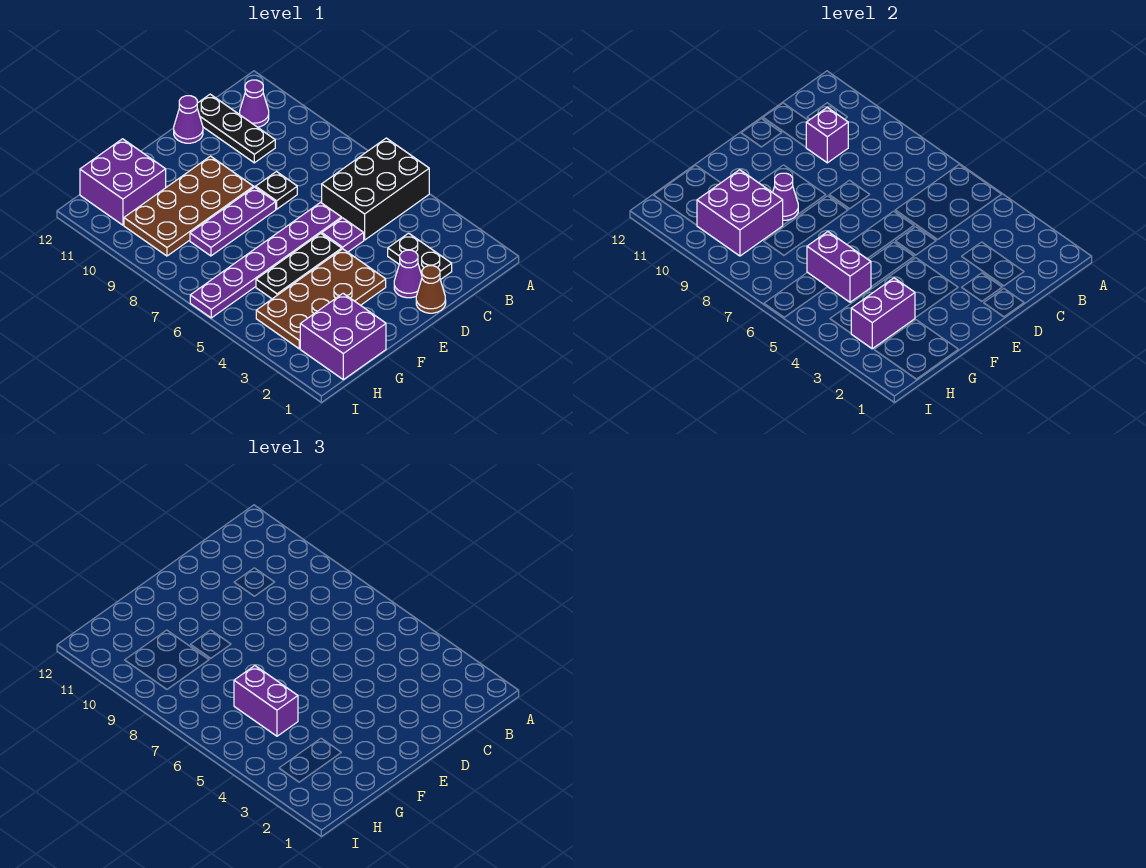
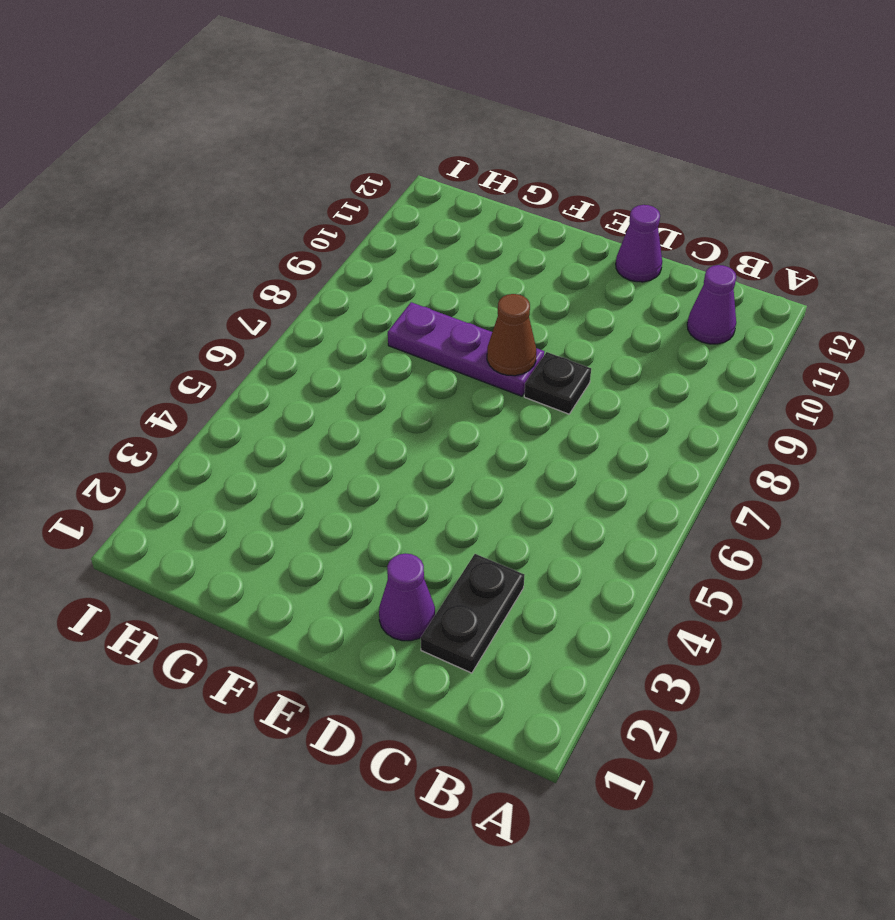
brown cone E8 level 2 -> brown cone D1 level 1
none -> black brick A5:C6 level 1
none -> black plate C10:C12 level 1
none -> purple plate D5 level 1

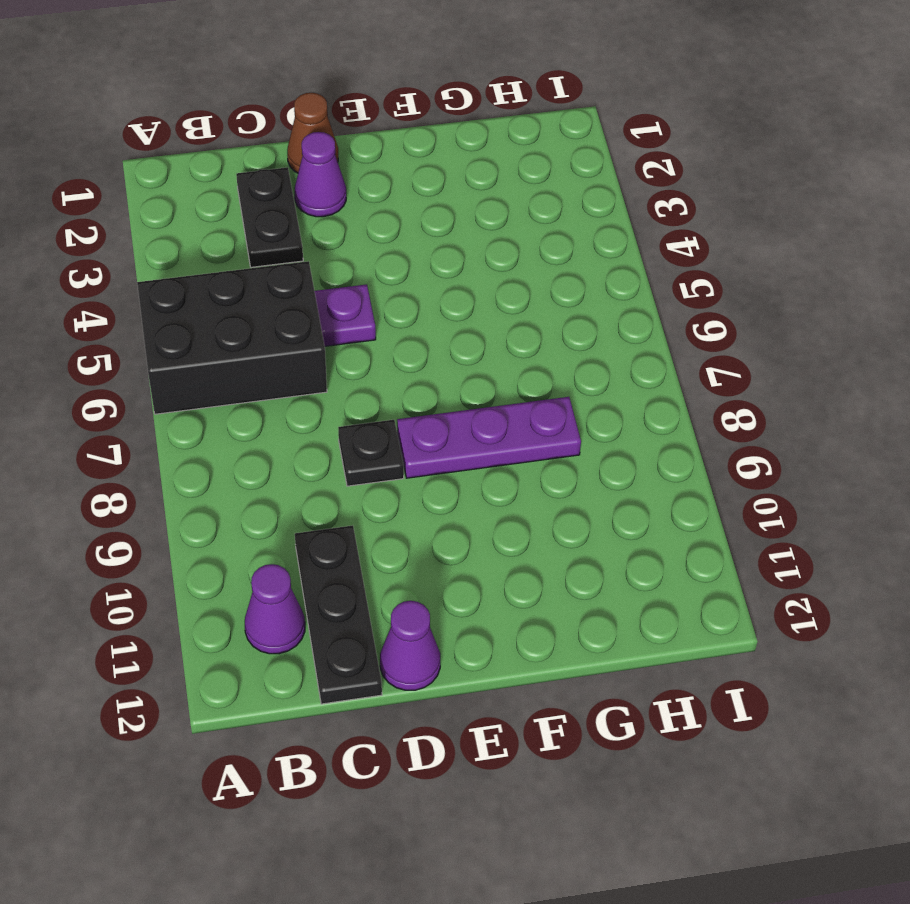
none -> purple plate D6:I6 level 1
none -> brown plate E3:H4 level 1
none -> black plate E5:G5 level 1

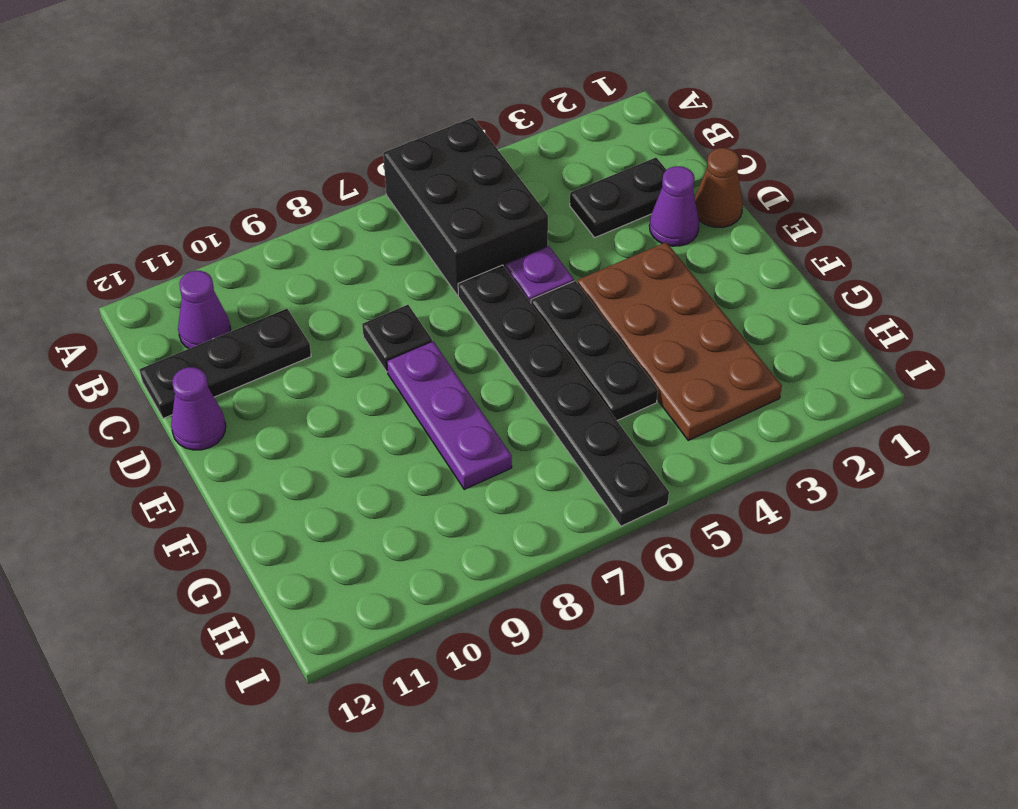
black plate D6:I6 level 1 -> purple plate D6:I6 level 1
none -> brown plate E9:H10 level 1
none -> purple brick G1:H2 level 1
none -> purple brick G11:H12 level 1

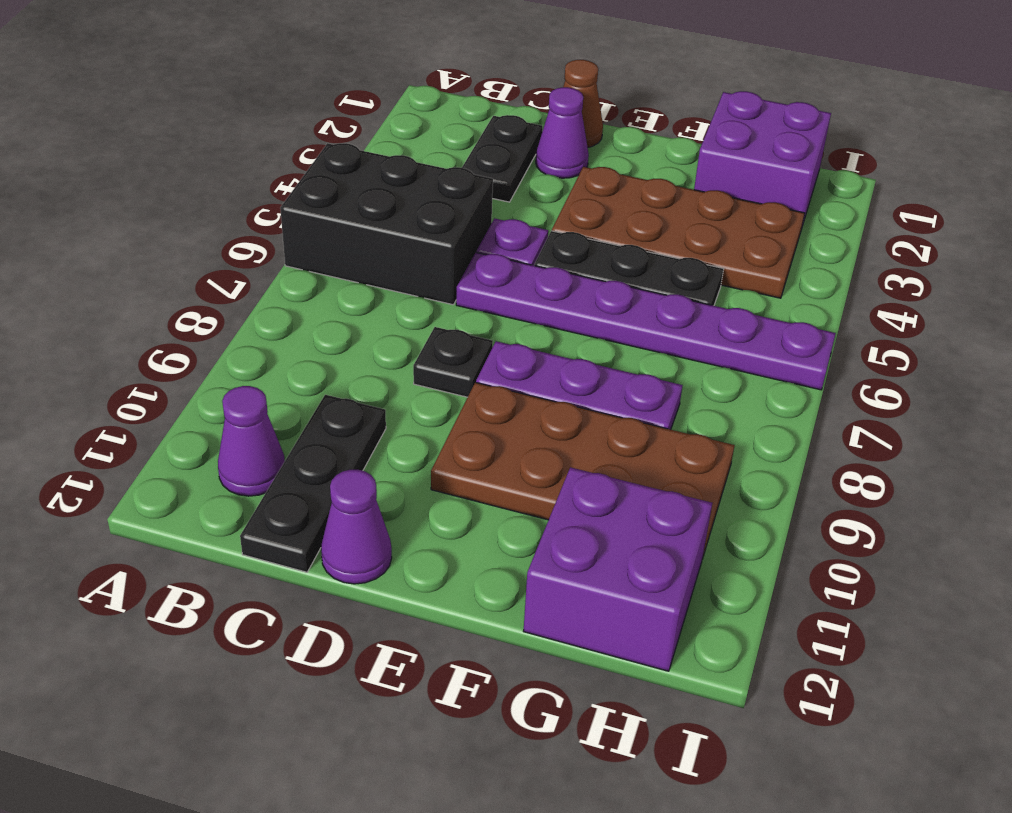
none -> purple brick C10 level 2
none -> purple cone F9 level 2
none -> purple brick G3:H3 level 2

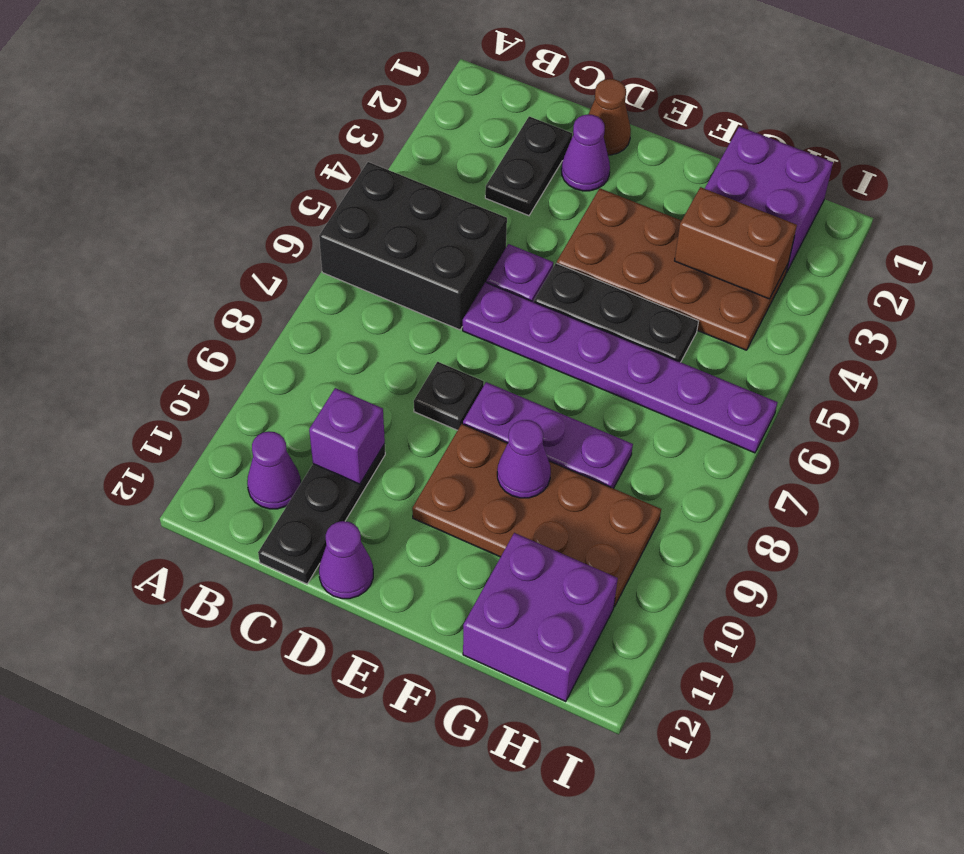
brown brick G3:H3 level 2 -> purple brick G3:H3 level 2
none -> purple brick G5:G6 level 2
none -> purple brick G9:H10 level 2
none -> purple brick G5:G6 level 3

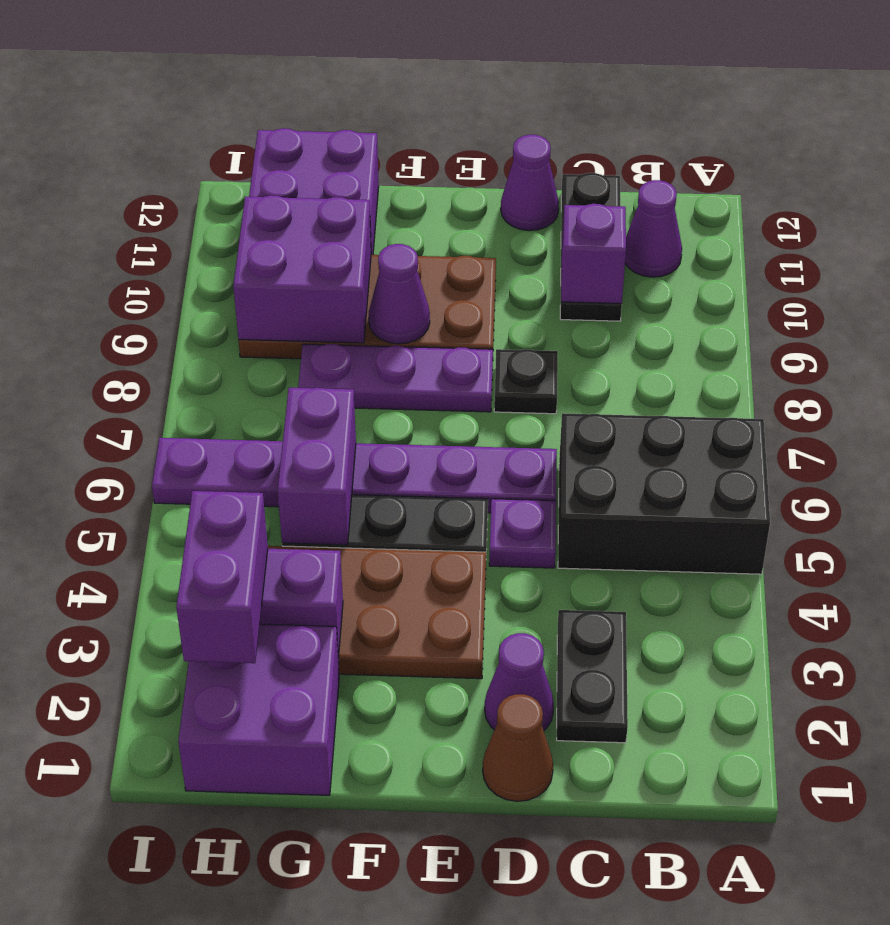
purple brick H2:H3 level 3 -> purple brick G5:G6 level 3

